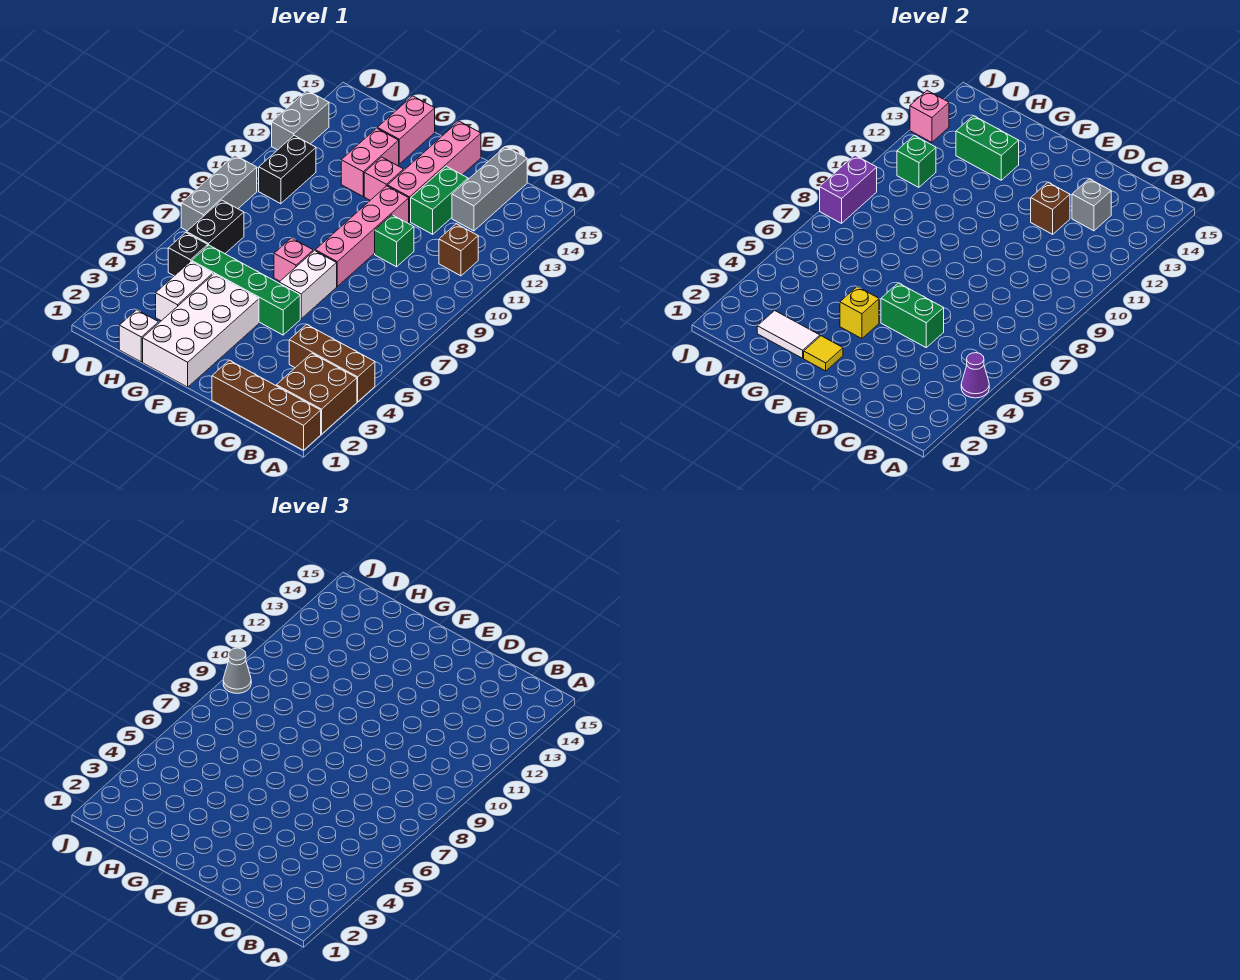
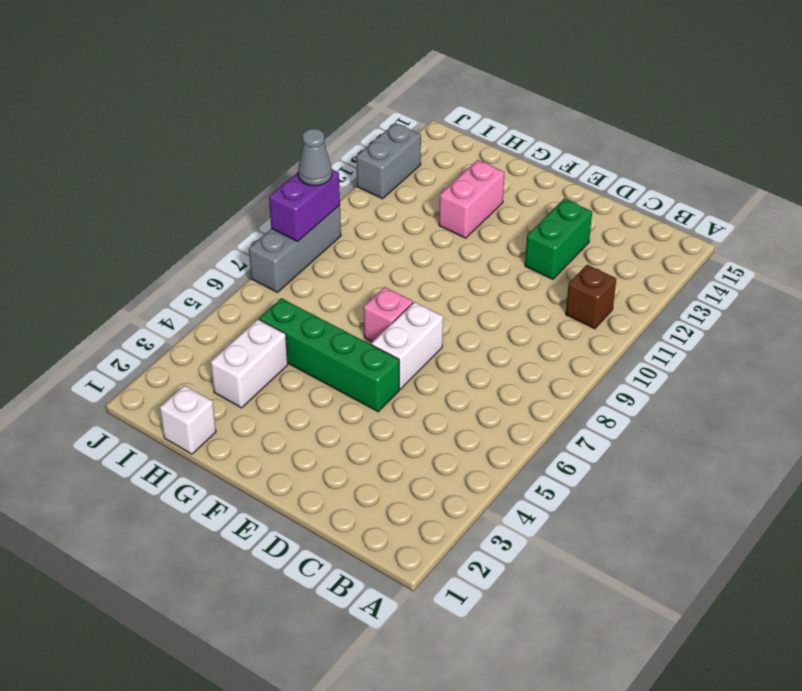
none -> brown brick A1:D1 level 1
none -> brown brick A2:B3 level 1
none -> brown brick A4:C4 level 1
none -> grey brick C13:C15 level 1

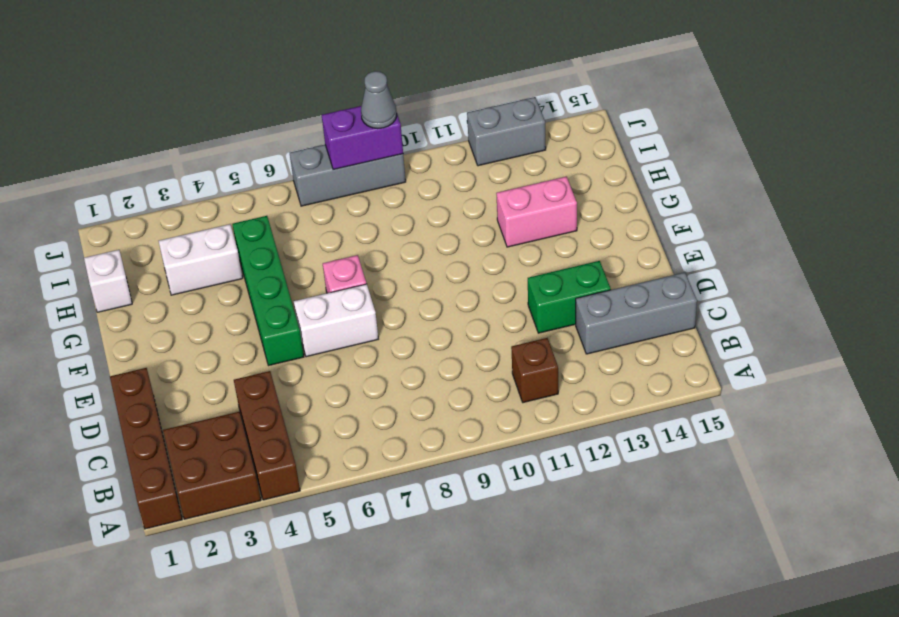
none -> green brick D10 level 1
none -> pink brick E8:E11 level 1
none -> pink brick E12:E15 level 1
none -> white brick F1:G4 level 1

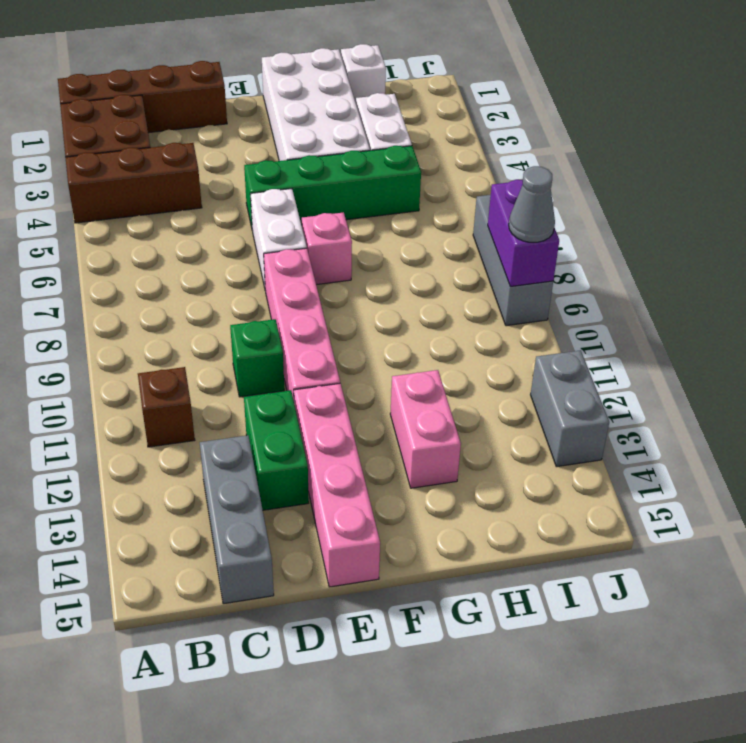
none -> pink brick F12 level 1
none -> pink brick G14:G15 level 1
none -> black brick I5 level 1
none -> black brick I6:I7 level 1

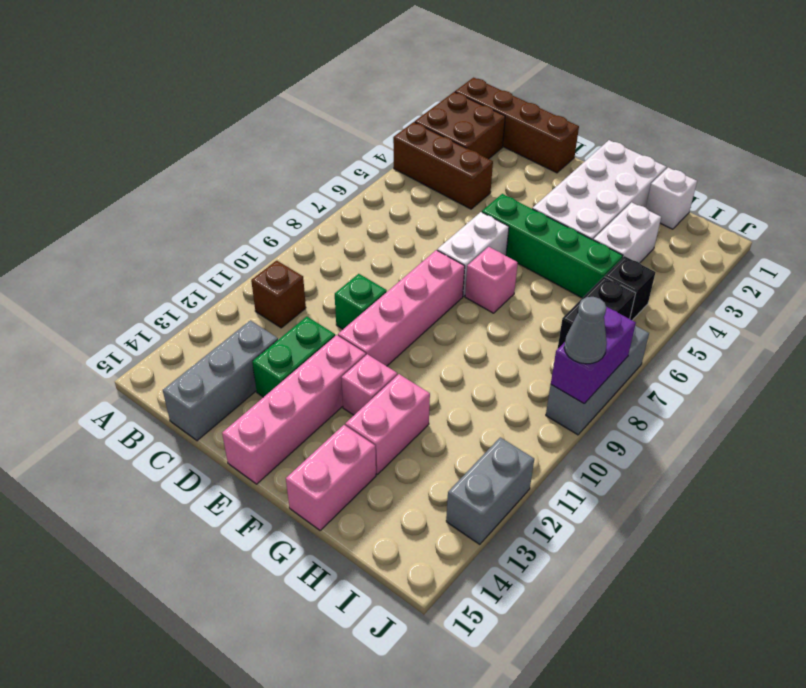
none -> black brick I10:I11 level 1
none -> purple cone A4 level 2
none -> grey brick C13 level 2
none -> green brick D5:E5 level 2

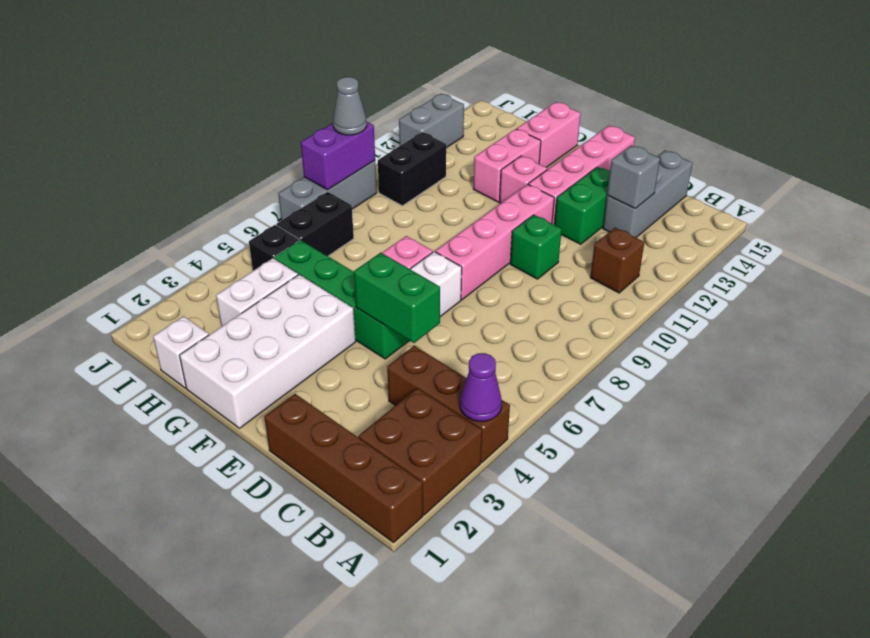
none -> brown brick D12 level 2
none -> yellow tile F2 level 2
none -> yellow brick F4 level 2
none -> white tile G2:H2 level 2

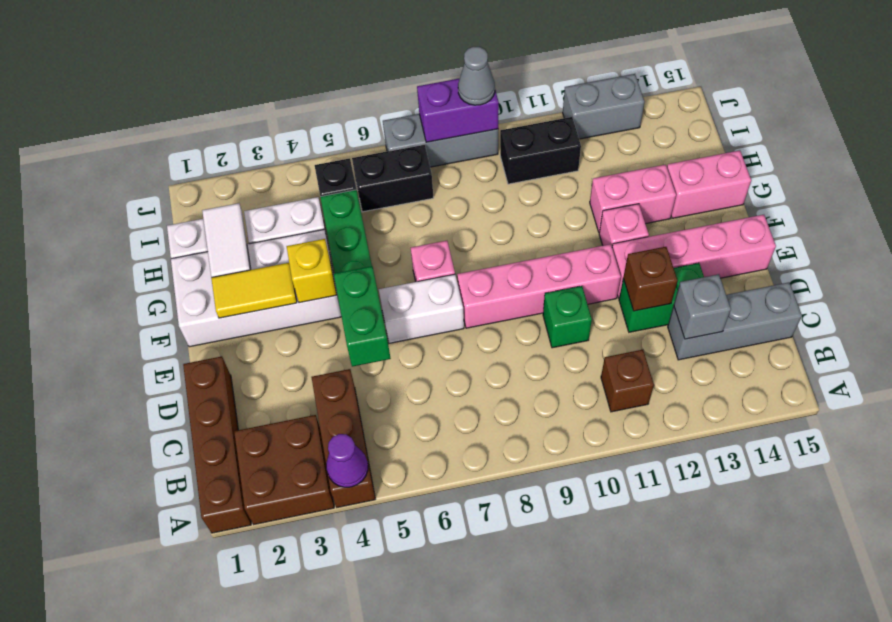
yellow tile F2:F3 level 2 -> yellow tile F2 level 2
none -> green brick G13:H13 level 2
none -> green brick I11 level 2
none -> pink brick J13 level 2

